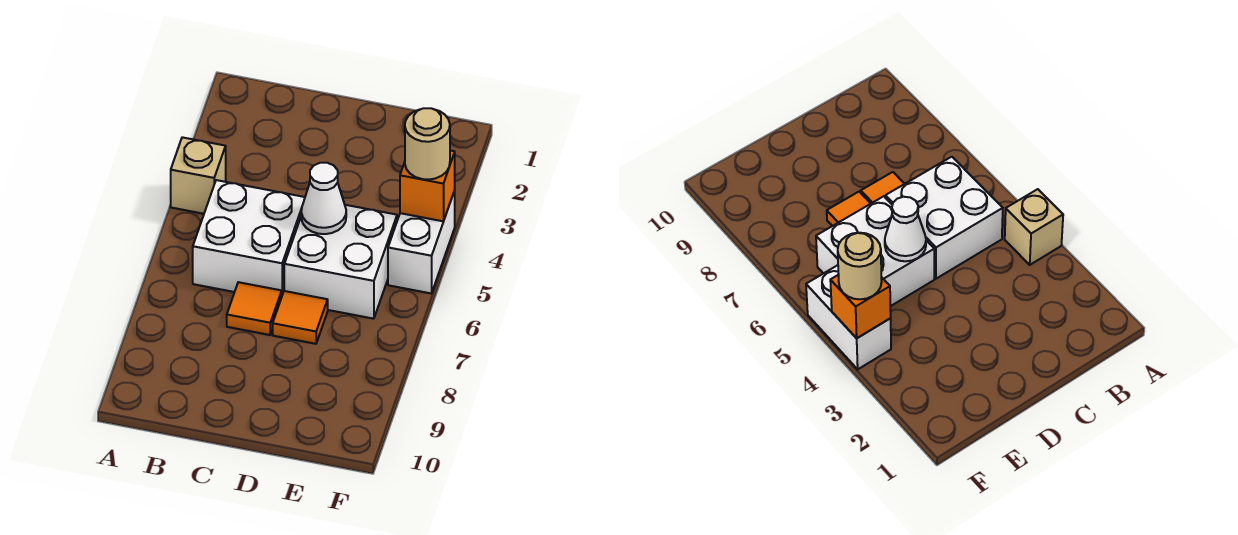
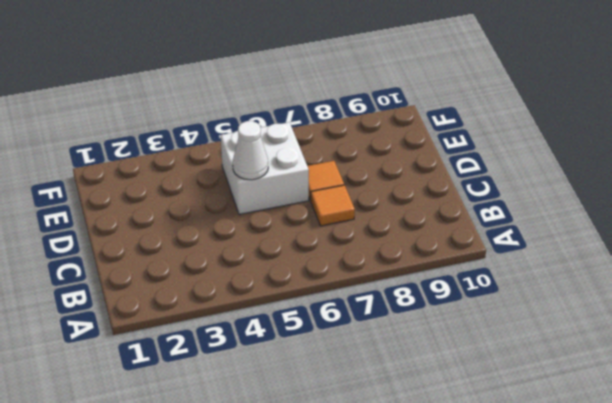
none -> tan brick A4 level 1
none -> white brick B5:C6 level 1

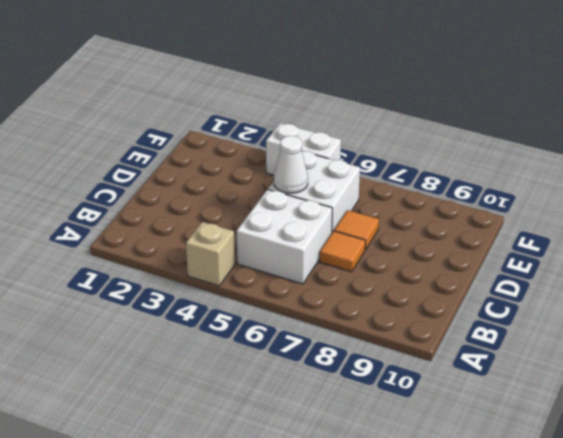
none -> orange brick F4 level 2
none -> tan round brick F4 level 3

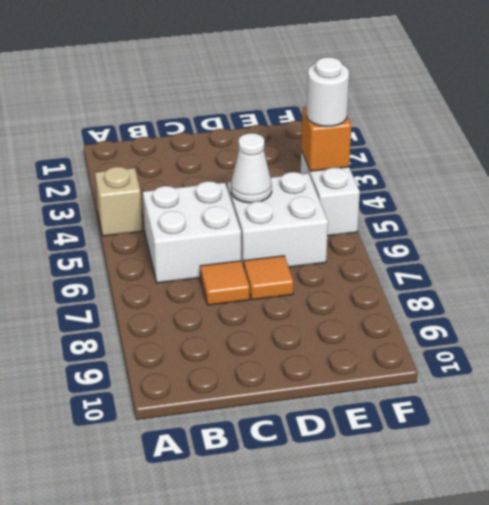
white round brick F4 level 3 -> tan round brick F4 level 3

